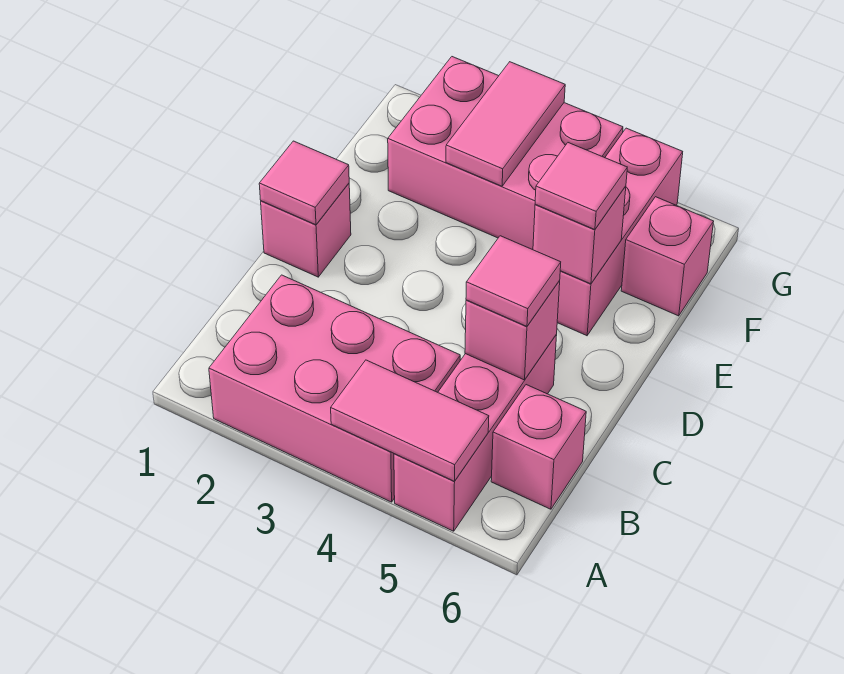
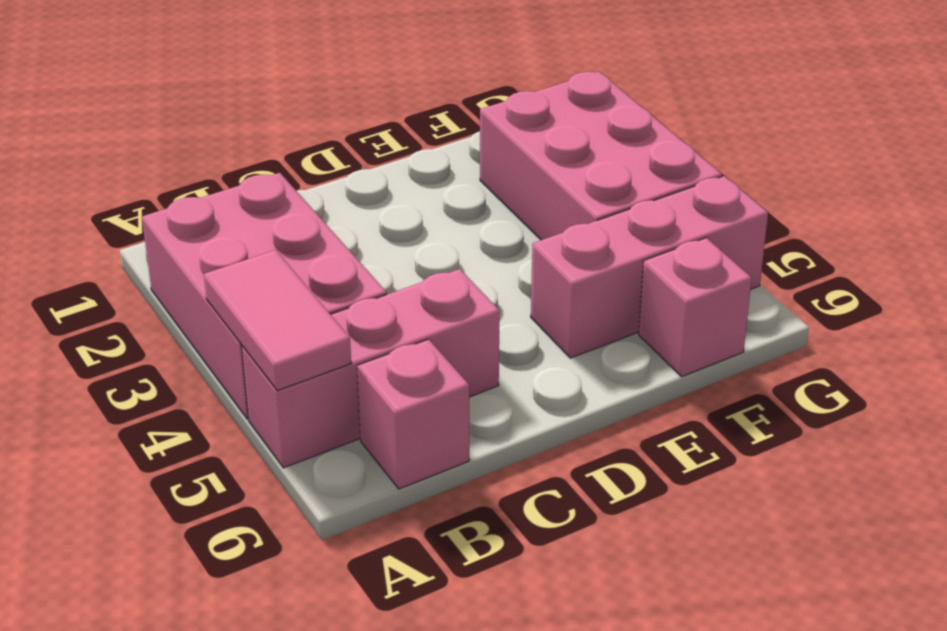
none -> pink brick D1 level 1
none -> pink brick C5 level 2
none -> pink tile D1 level 2

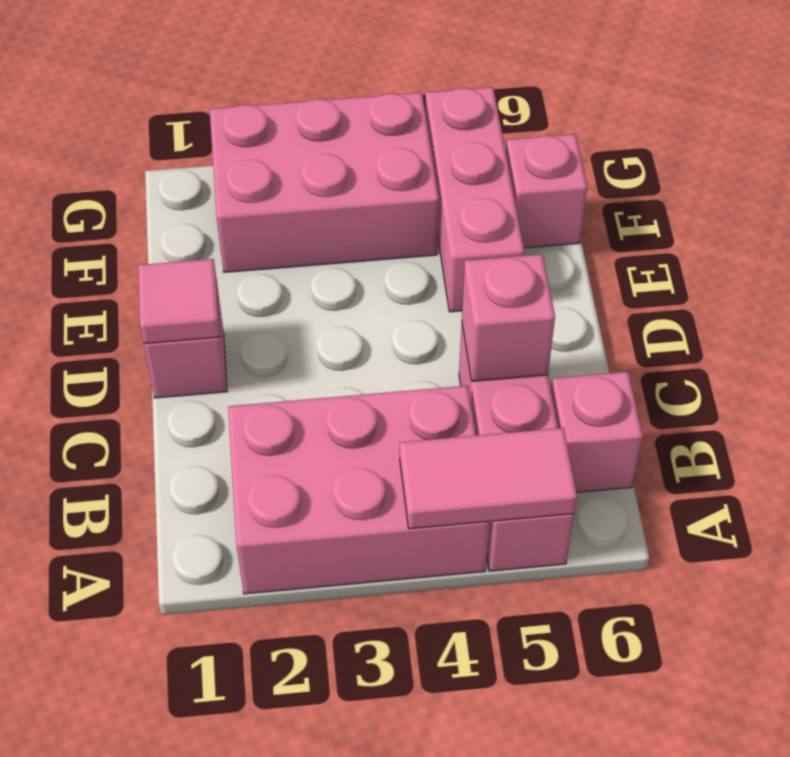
none -> pink brick E5 level 2
none -> pink tile F3:G3 level 2
none -> pink tile C5 level 3

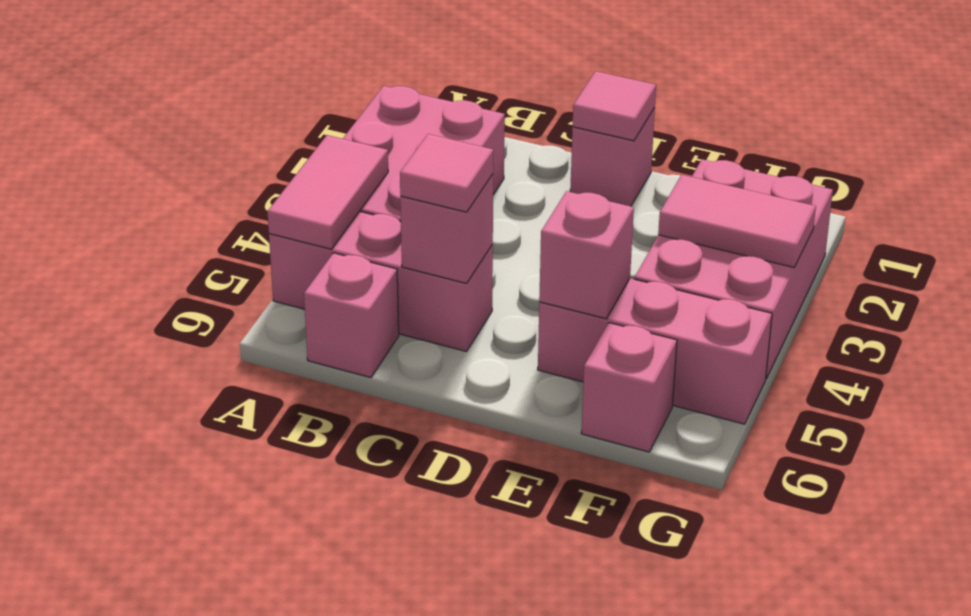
none -> pink tile E5 level 3

